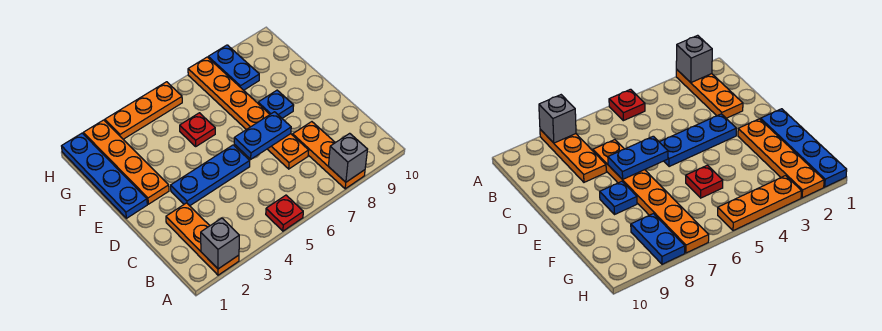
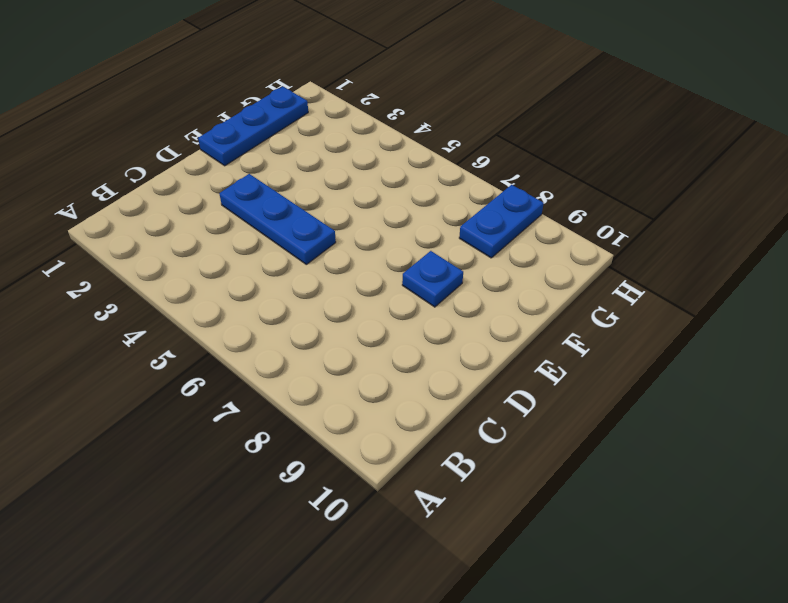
blue plate E1:G1 level 1 -> blue plate E1:H1 level 1
none -> orange plate A2:C2 level 1
none -> red plate A5 level 1
none -> orange plate A8:C8 level 1

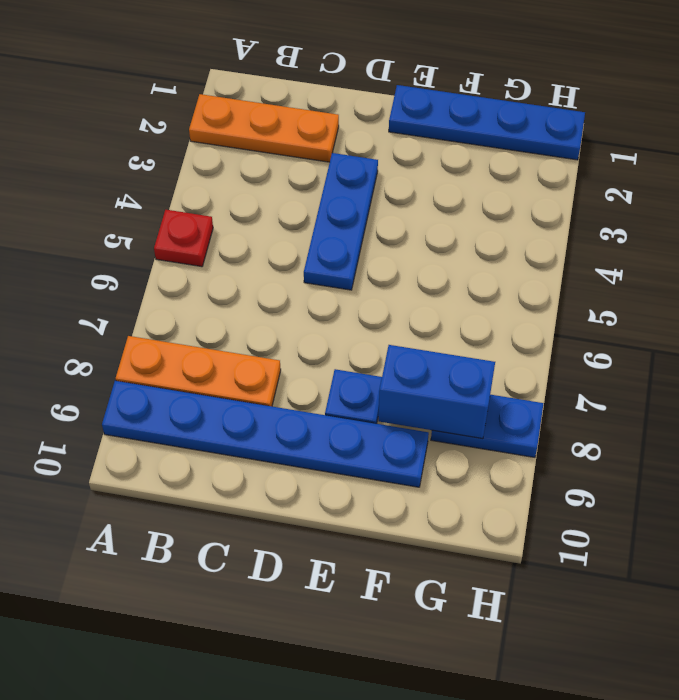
blue plate A9:F9 level 1 -> none
blue brick F8:G8 level 2 -> none
none -> orange plate C7:H7 level 1
none -> orange plate E2:H2 level 1
none -> red plate F5 level 1

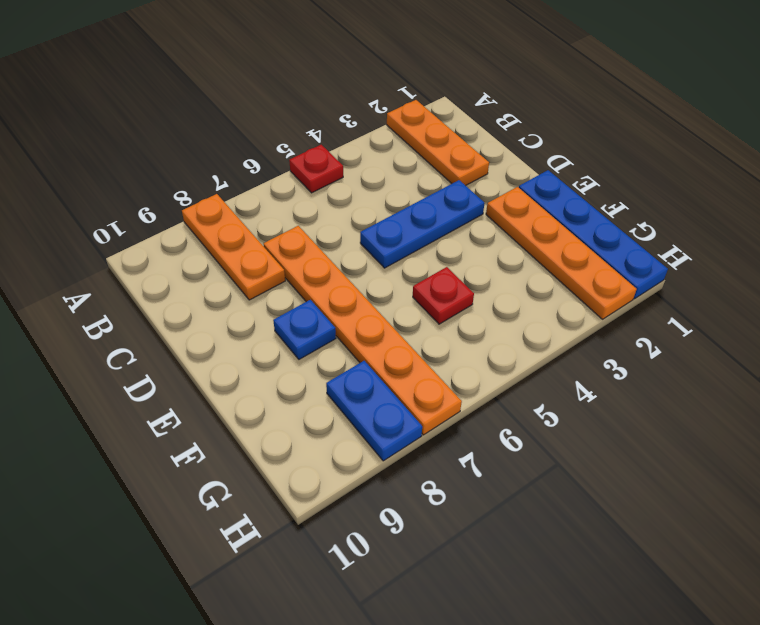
none -> orange plate H3:H5 level 1
none -> grey brick A2 level 2
none -> grey brick A8 level 2

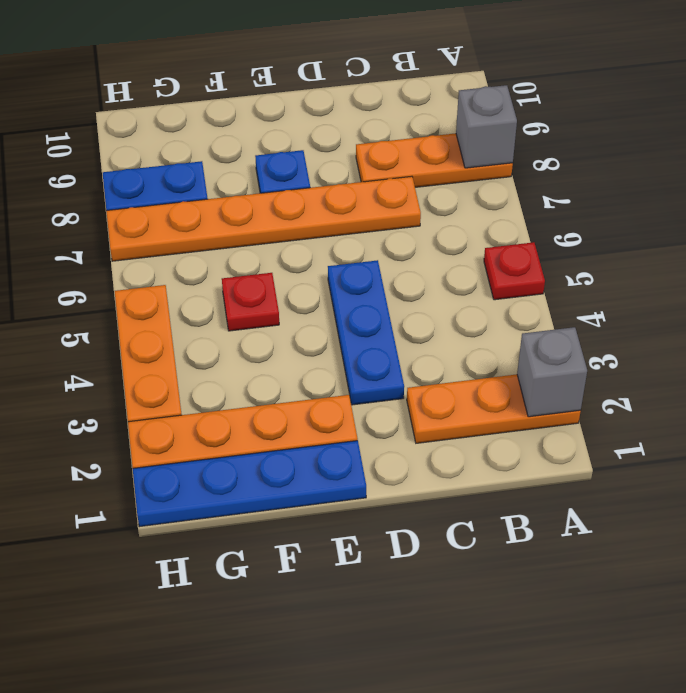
none -> blue plate D6:D7 level 2

